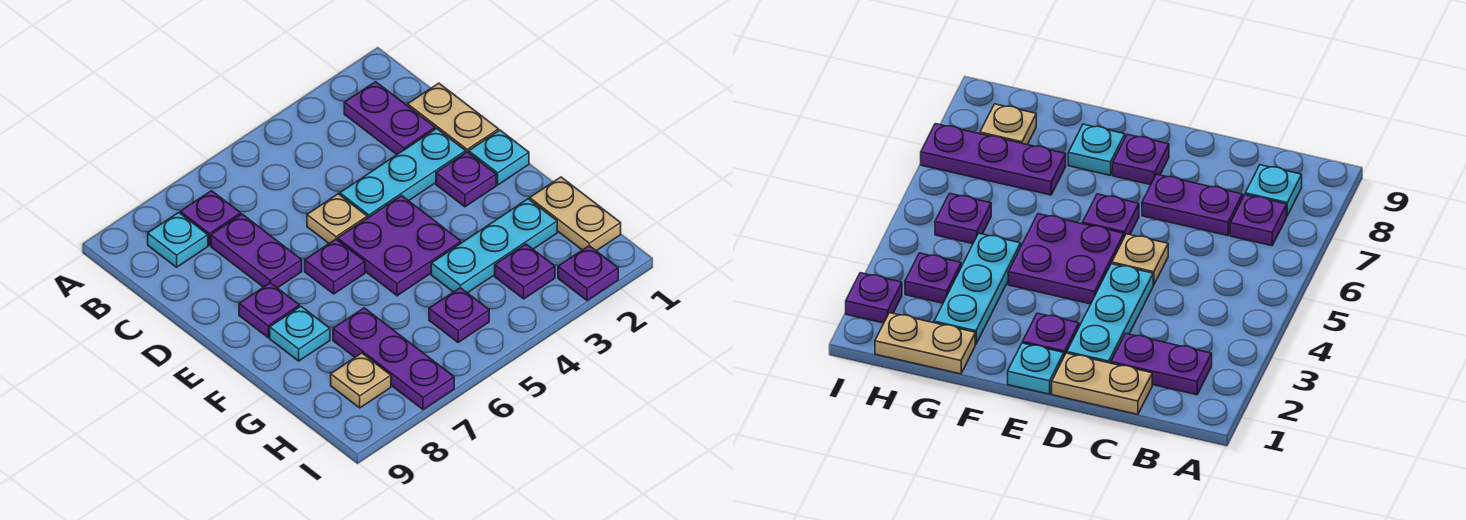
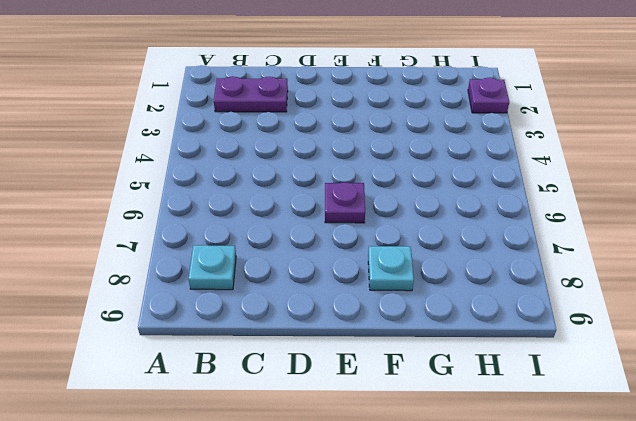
none -> purple plate B7 level 1
none -> tan plate C1:D1 level 1
none -> purple plate C7:D7 level 1

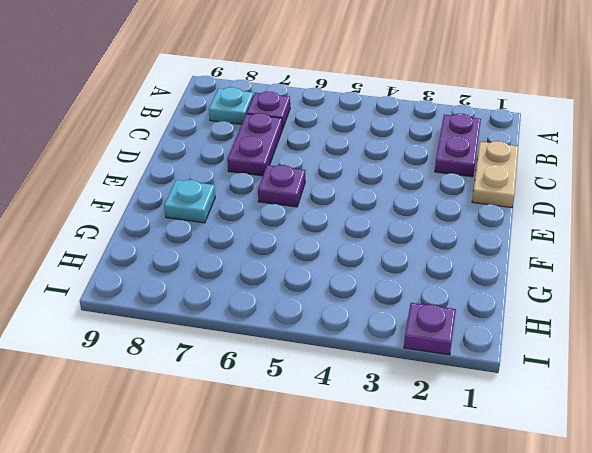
none -> cyan plate D2:D4 level 1
none -> tan plate D5 level 1
none -> cyan plate E1 level 1

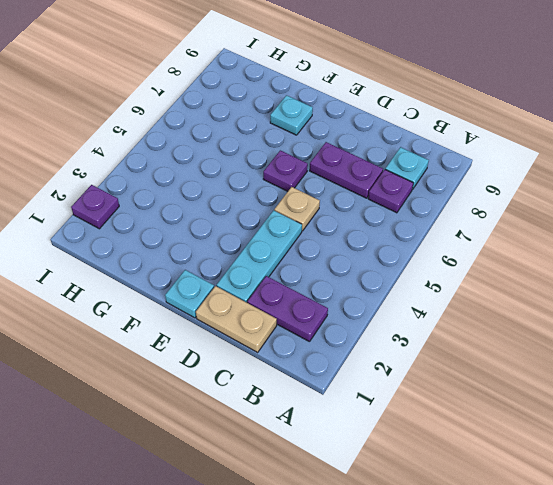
none -> purple plate E2 level 1
none -> purple plate E4:F5 level 1
none -> purple plate E8 level 1

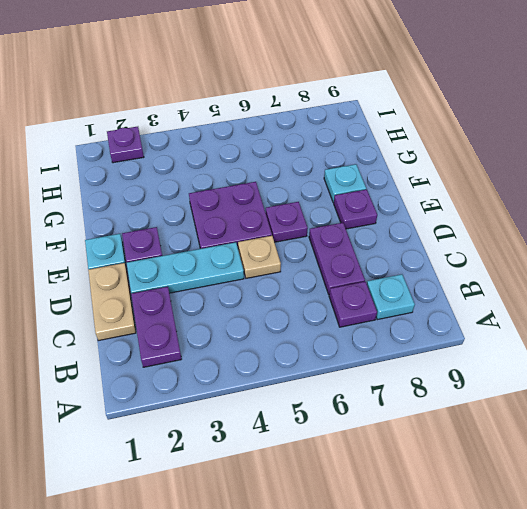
none -> tan plate G1:H1 level 1
none -> cyan plate G2:G4 level 1
none -> purple plate G7:I7 level 1

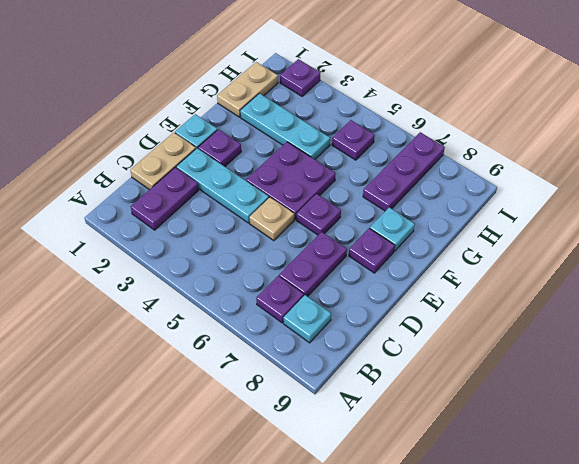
none -> purple plate H3 level 1
none -> tan plate H8 level 1

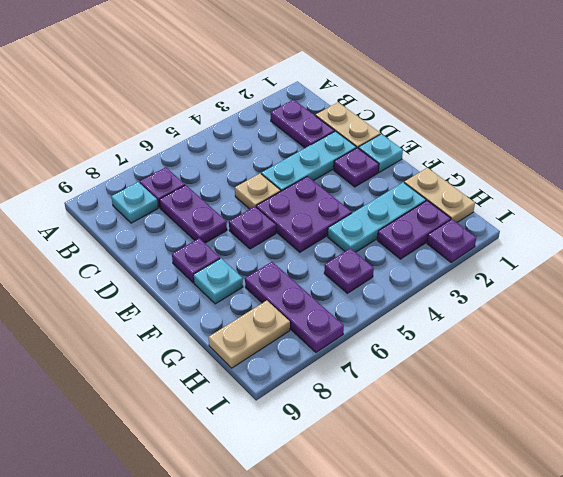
purple plate H2:H3 level 1 -> purple plate H3 level 1
tan plate H8:H9 level 1 -> tan plate H8 level 1

